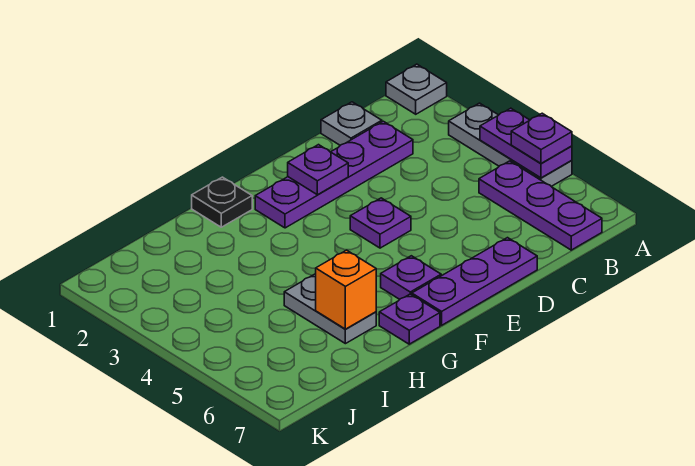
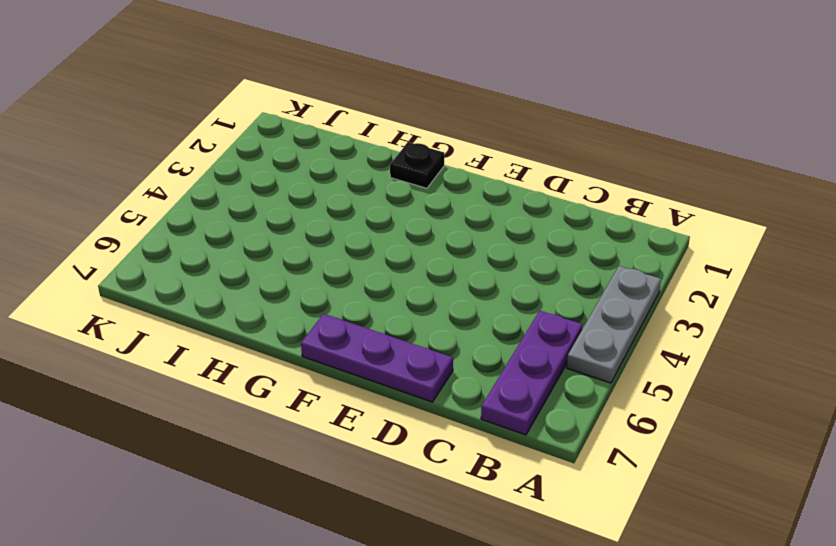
none -> grey plate A1 level 1
none -> grey plate C1 level 1
none -> purple plate C2:F2 level 1

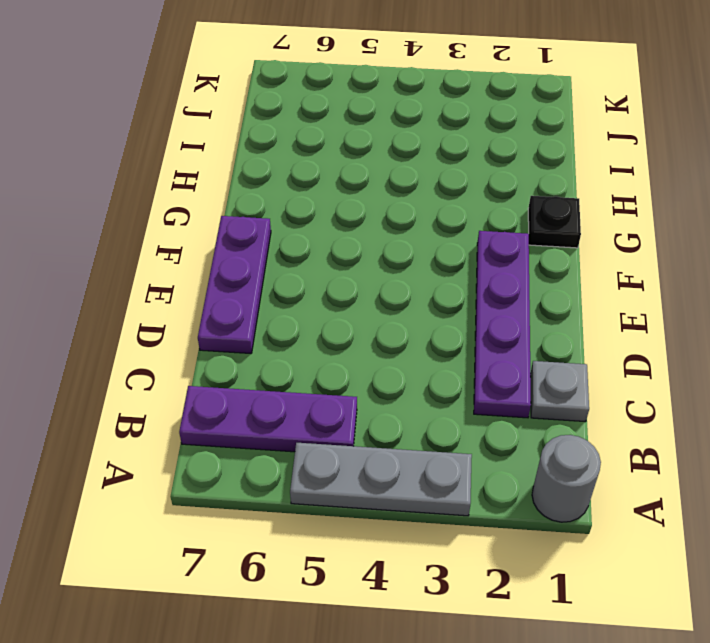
grey round brick A1 level 1 -> grey plate A1 level 1
none -> purple plate E4 level 1
none -> purple plate F6 level 1
none -> purple plate G7 level 1

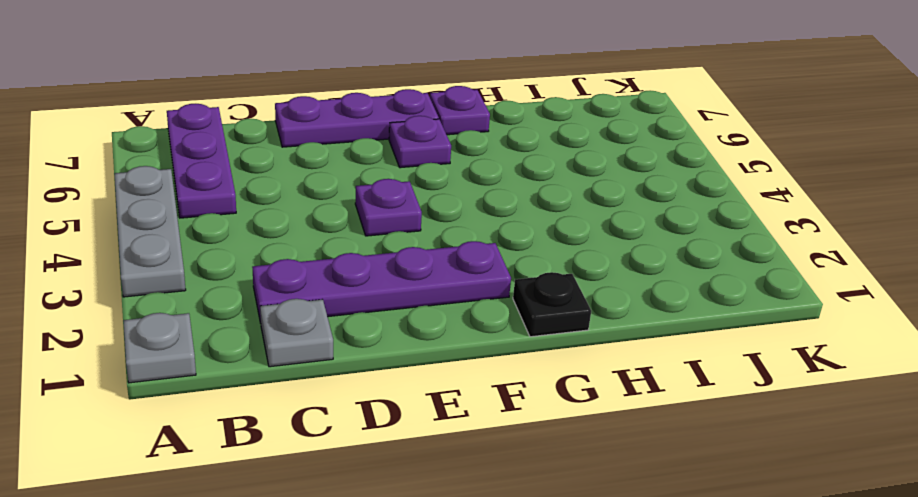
none -> grey plate H5:H6 level 1
none -> purple plate A4:A5 level 2
none -> purple plate E2 level 2

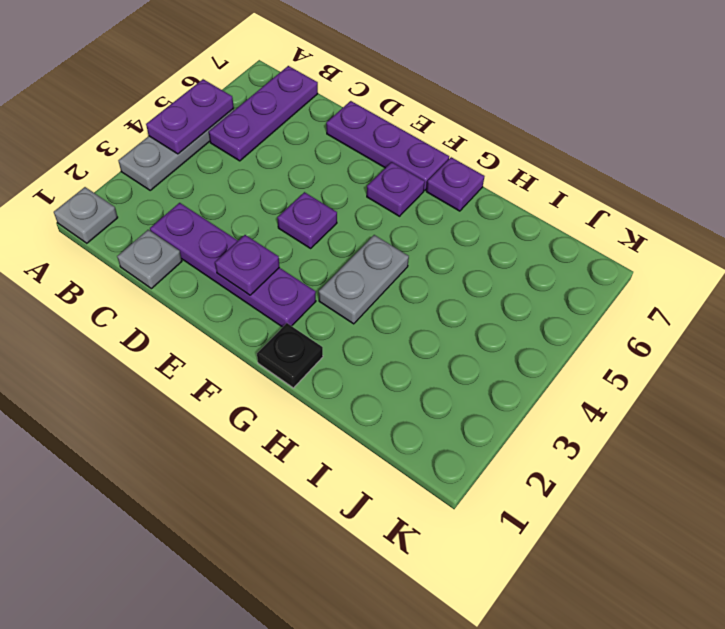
grey plate G3:G4 level 1 -> grey plate H5:H6 level 1
none -> orange brick H6 level 2
none -> purple plate A5 level 3

